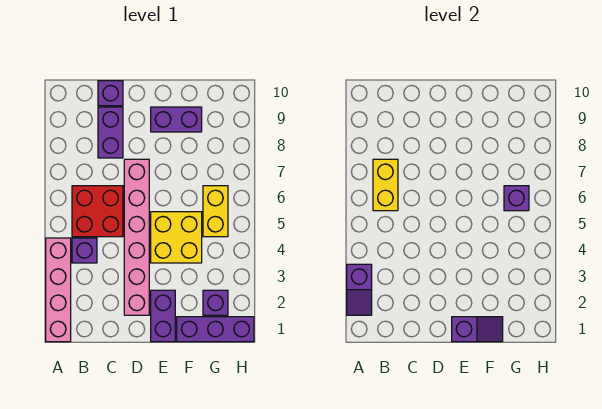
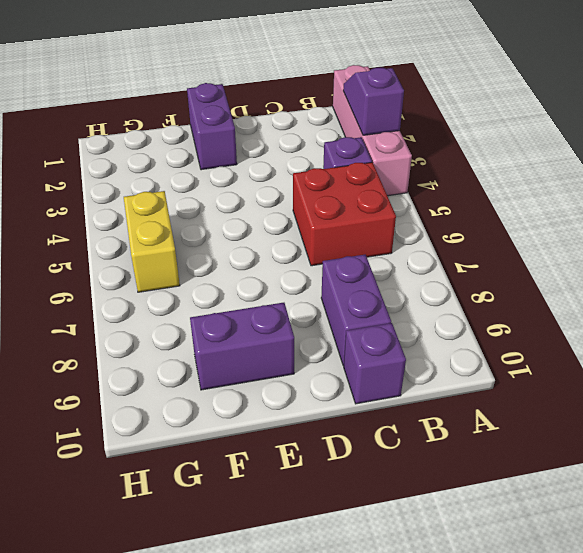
none -> pink brick D2:D7 level 1
none -> yellow brick E4:F5 level 1
none -> purple brick F1:H1 level 1

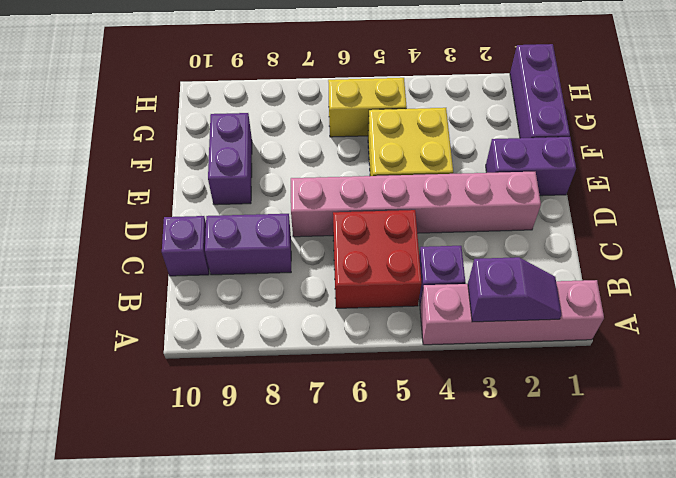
none -> purple brick G2 level 1
none -> yellow brick B6:B7 level 2
none -> purple slope E1:F1 level 2 top E

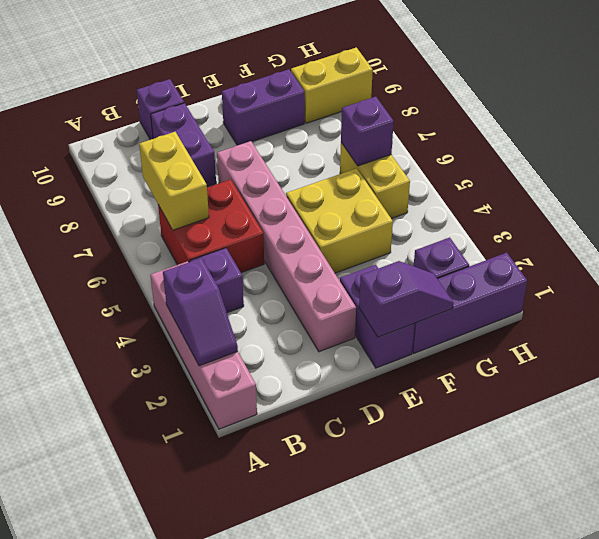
yellow brick G9:H9 level 1 -> none

